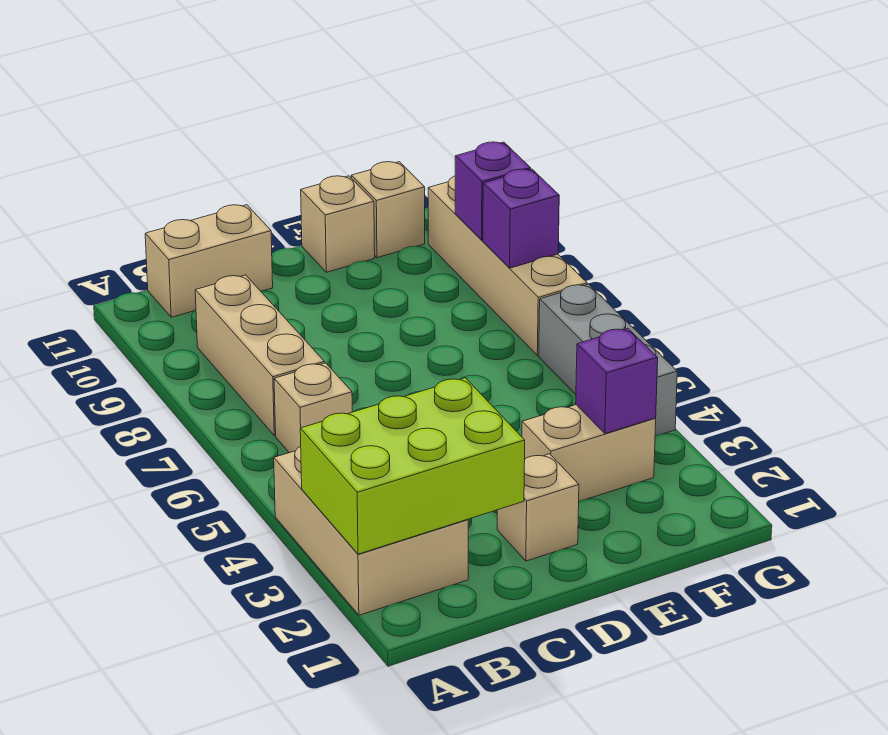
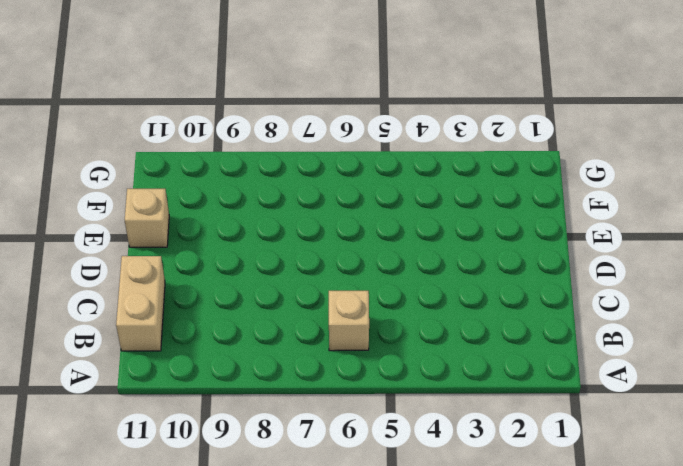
none -> tan brick A2:B4 level 1
none -> tan brick B7:B9 level 1
none -> tan brick D2 level 1

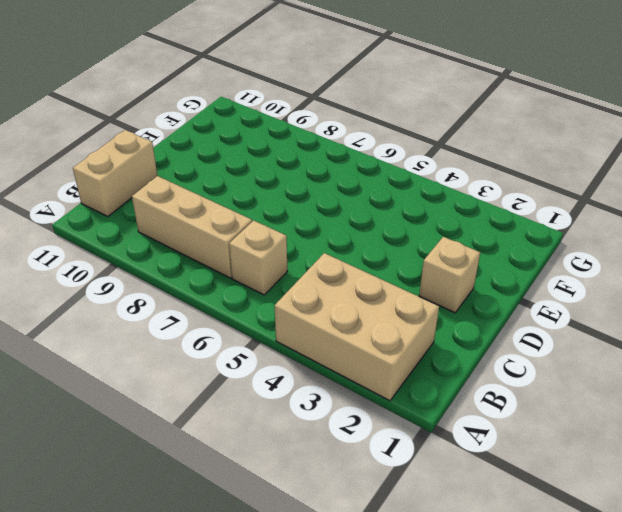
none -> tan brick E3:F3 level 1
none -> tan brick E11 level 1
none -> tan brick F11 level 1

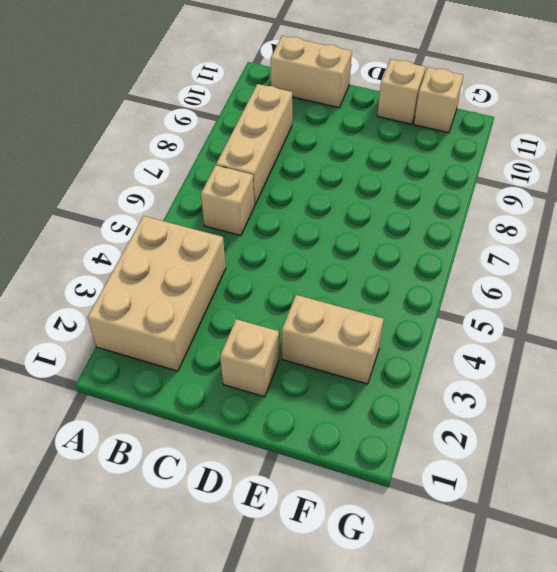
none -> grey brick G4:G6 level 1
none -> tan brick G7:G10 level 1
none -> lime brick A2:C3 level 2

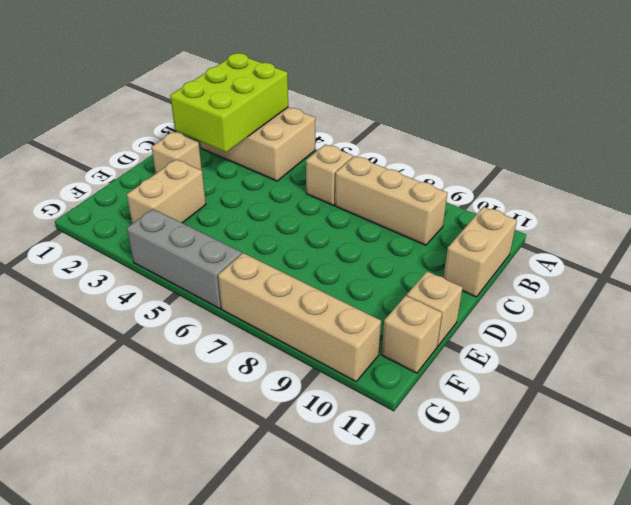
none -> purple brick F3 level 2
none -> purple brick G8 level 2
none -> purple brick G9 level 2

